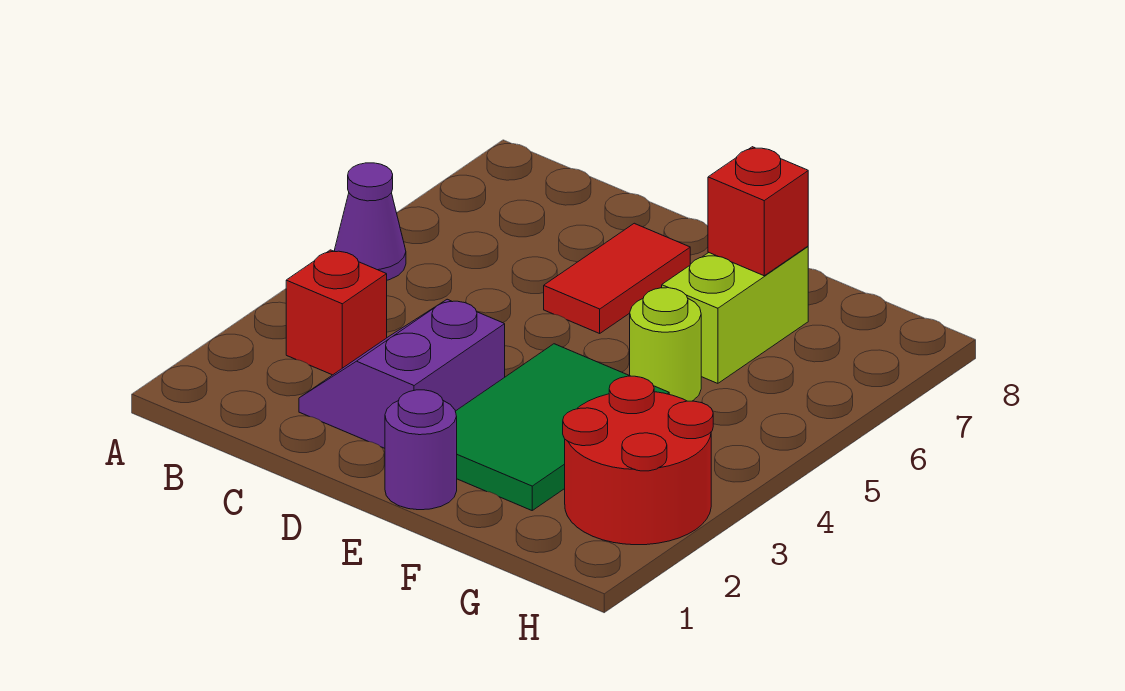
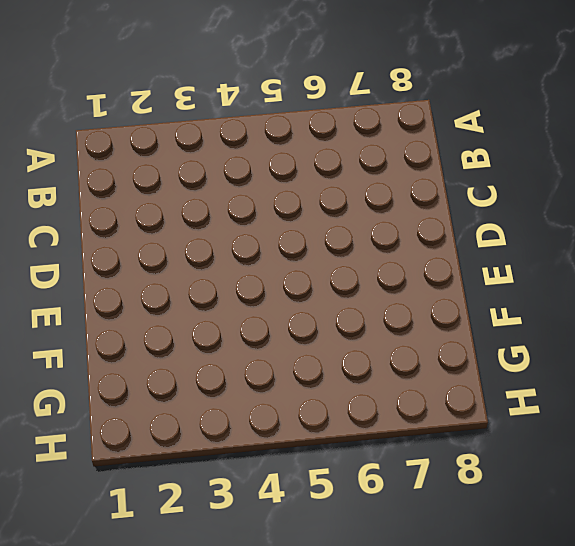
none -> purple cone A5 level 1
none -> red brick B3 level 1

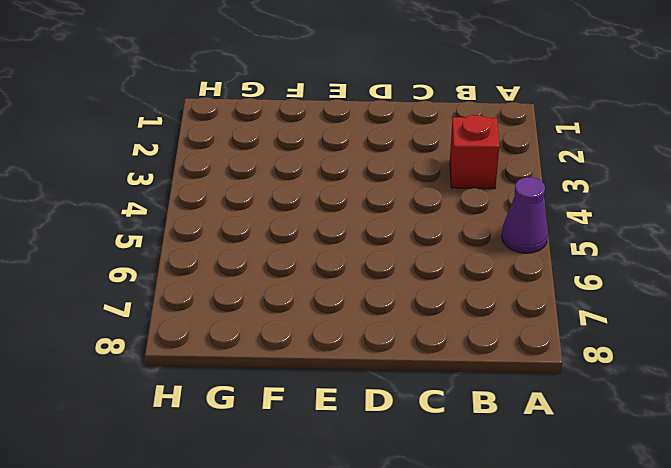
none -> purple slope C2:D3 level 1 top D
none -> red tile D6:D7 level 1

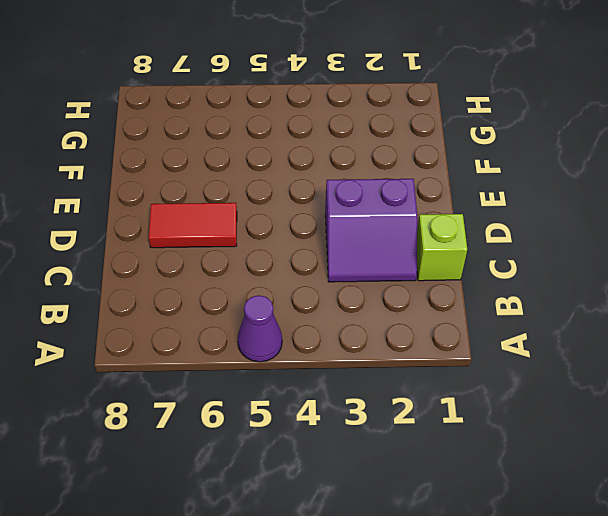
lime brick C1 level 1 -> none
none -> red brick B3 level 1
none -> purple round brick E1 level 1

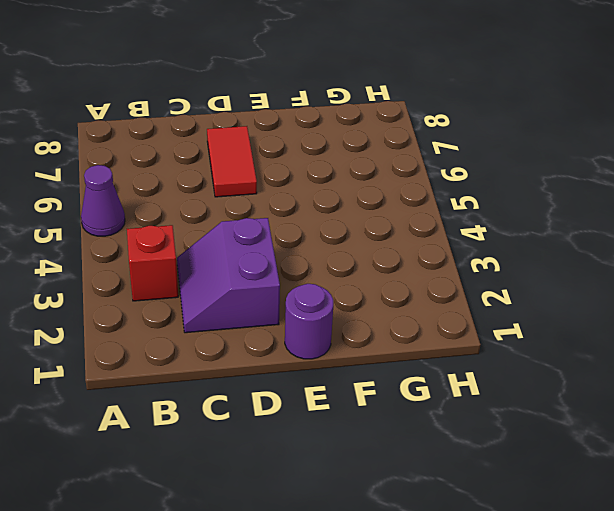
none -> green tile E2:F4 level 1
none -> lime round brick F5 level 1

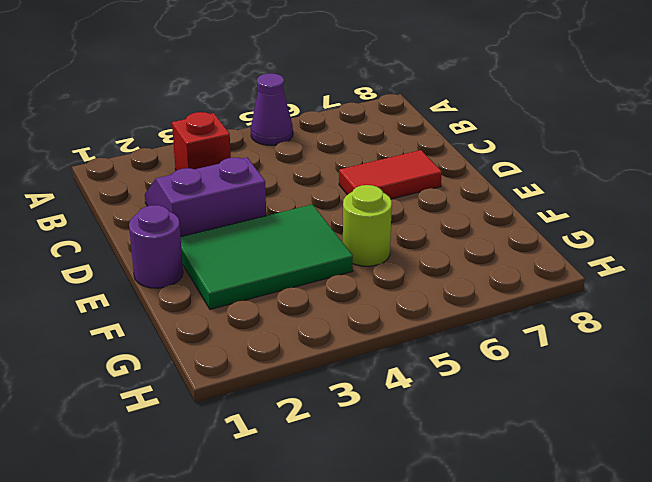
none -> lime brick F6:F7 level 1
none -> red round brick G2:H3 level 1

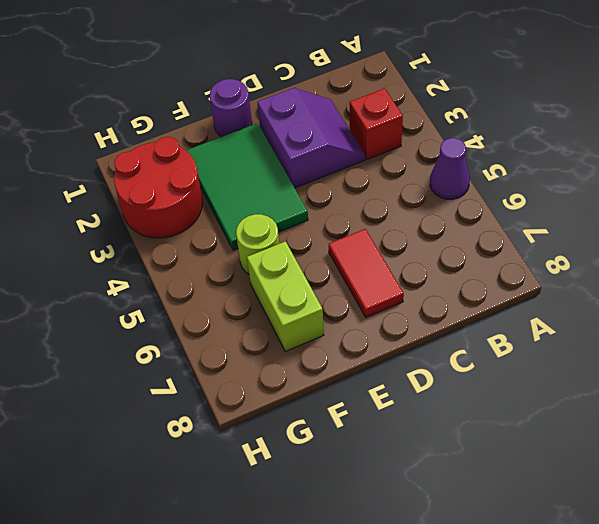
none -> red brick F7 level 2

